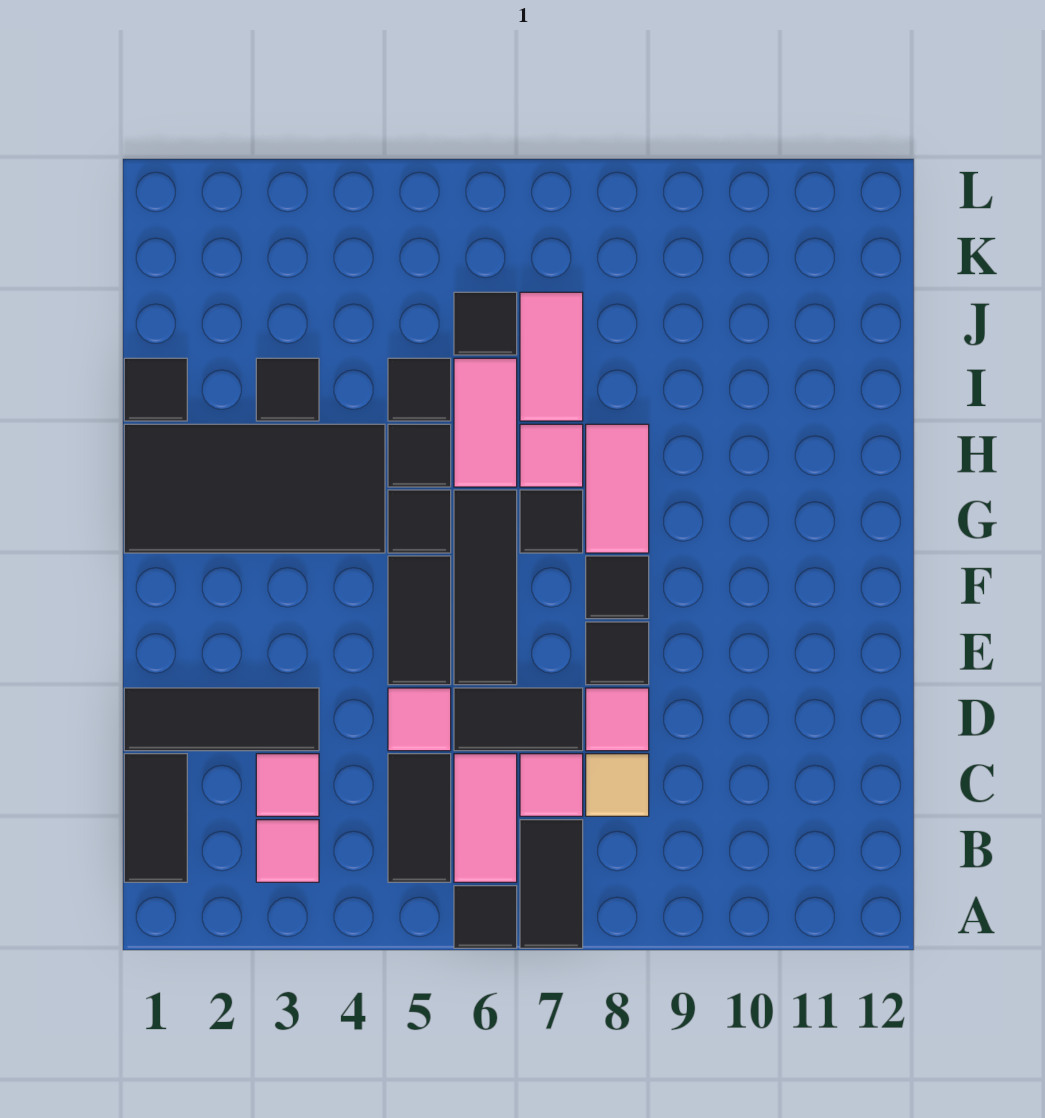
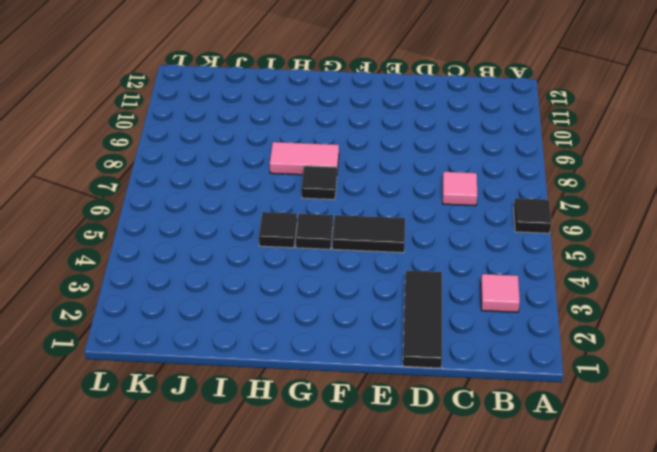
none -> black tile A7:B7 level 1
none -> black tile B1:C1 level 1
none -> black tile B5:C5 level 1

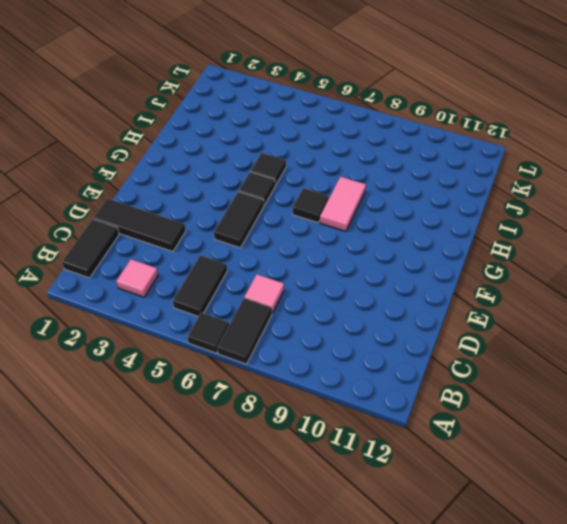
none -> pink tile B6:C6 level 1
none -> pink tile C3 level 1
none -> tan tile C8 level 1

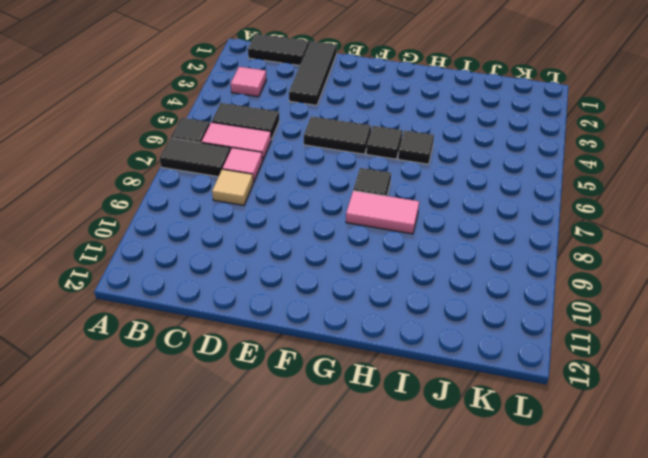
none -> pink tile C3 level 1
none -> pink tile D5 level 1
none -> black tile D6:D7 level 1

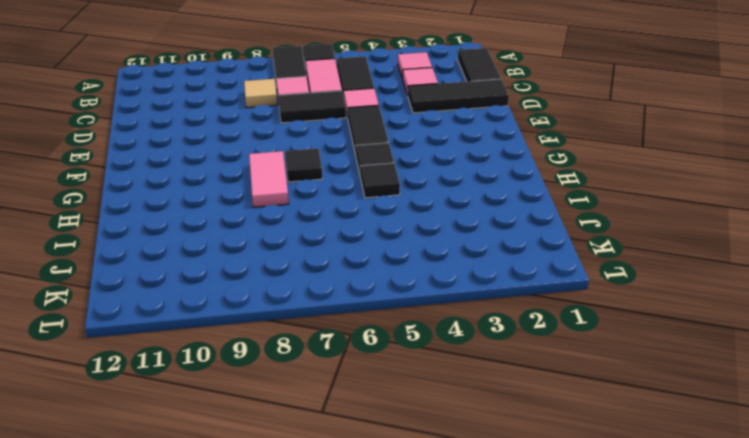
none -> pink tile D8 level 1
none -> black tile E6:G6 level 1
none -> black tile E8 level 1

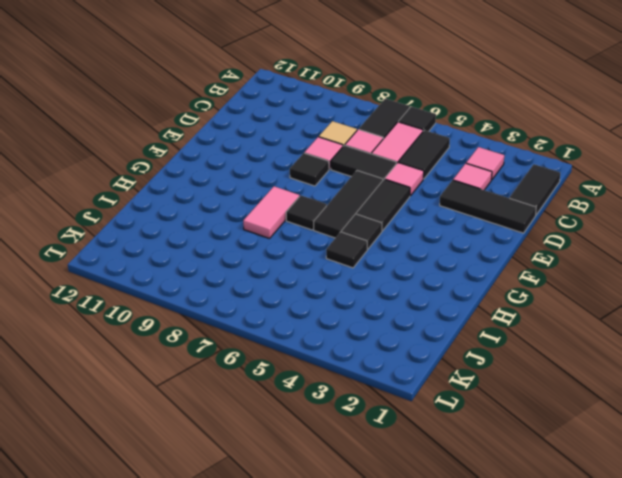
none -> black tile F8 level 1
none -> black tile G1:H4 level 1
none -> pink tile H6:I6 level 1

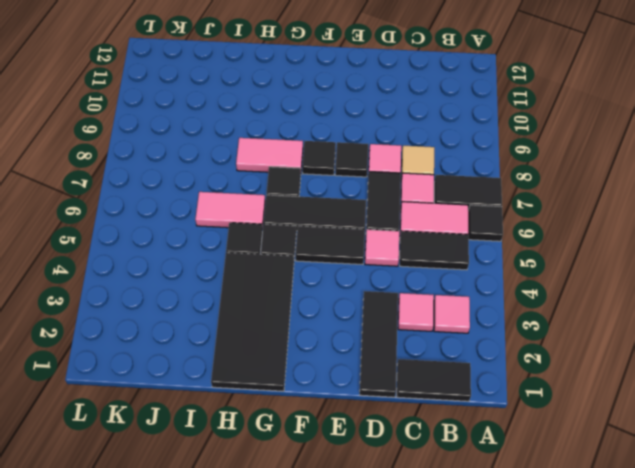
none -> pink tile H7 level 1
none -> black tile I1 level 1
none -> black tile I3 level 1

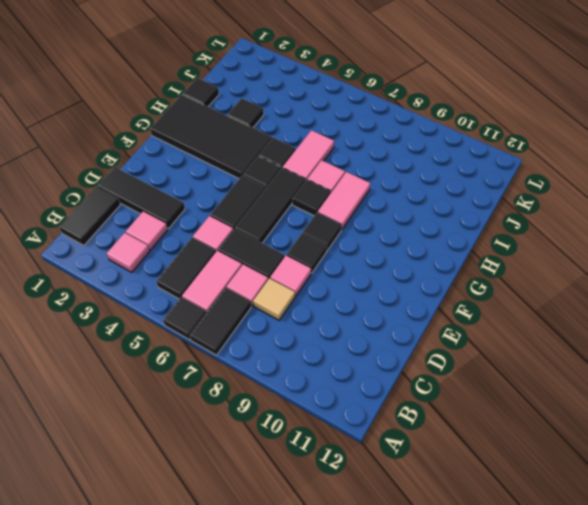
none -> black tile I5 level 1
none -> pink tile I7:J7 level 1
none -> black tile J6 level 1

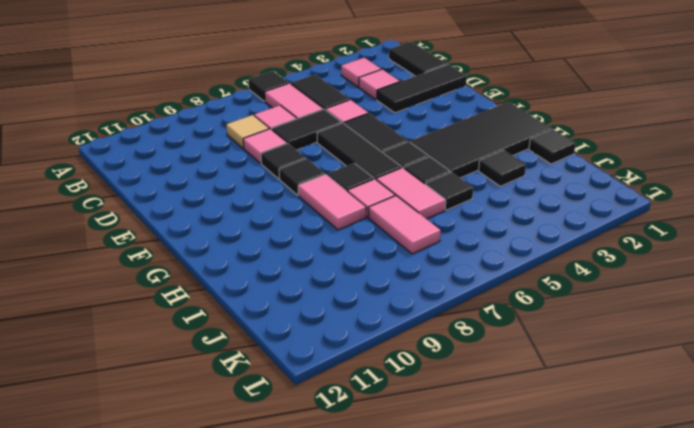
none -> black tile A7:B7 level 1
none -> black tile J6 level 1

